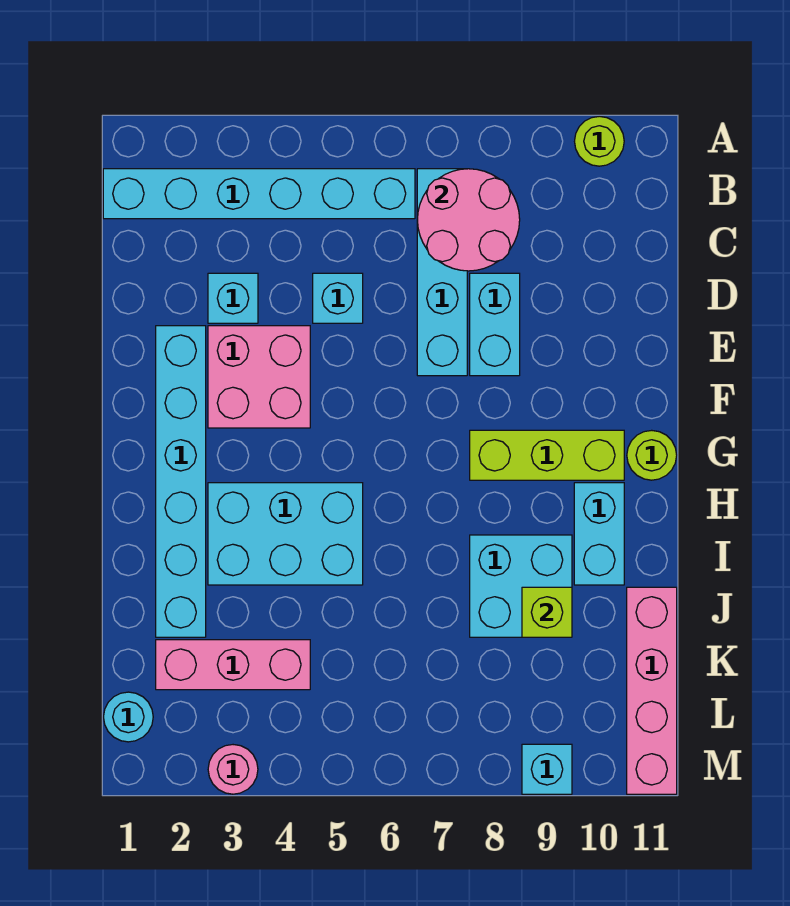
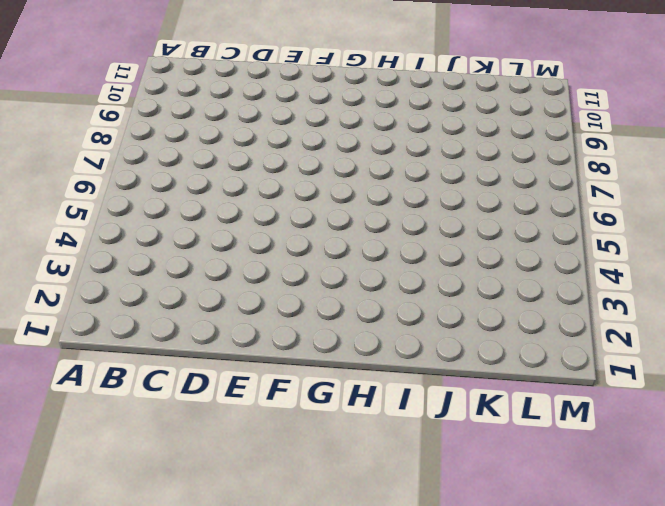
none -> lime round brick A10 level 1
none -> cyan brick B1:B6 level 1
none -> cyan brick B7:E7 level 1

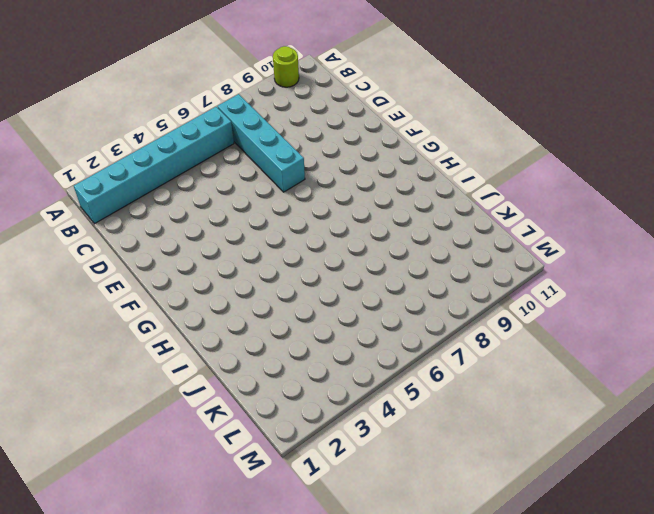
none -> cyan brick D3 level 1
none -> cyan brick D5 level 1
none -> cyan brick D8:E8 level 1

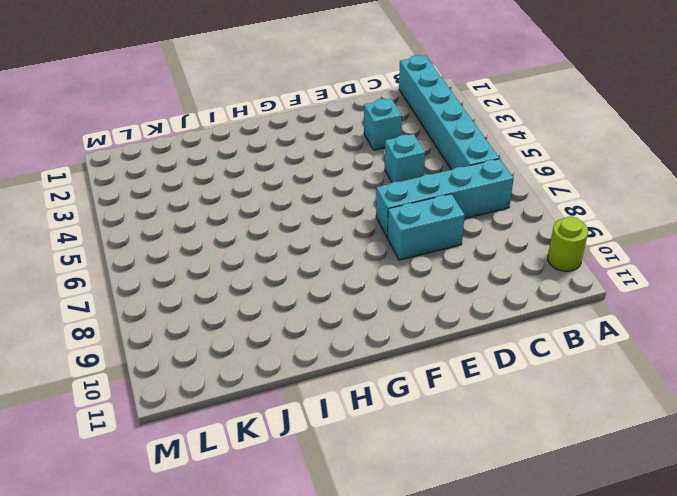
none -> cyan brick E2:J2 level 1
none -> pink brick E3:F4 level 1
none -> lime brick G8:G10 level 1

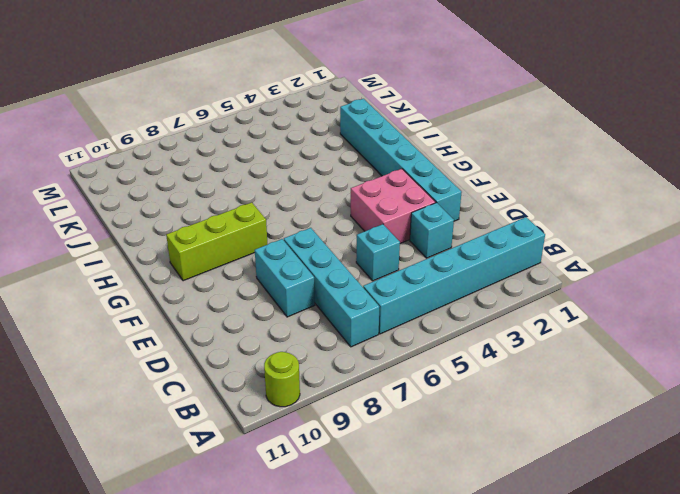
none -> lime round brick G11 level 1
none -> cyan brick H3:I5 level 1
none -> cyan brick H10:I10 level 1

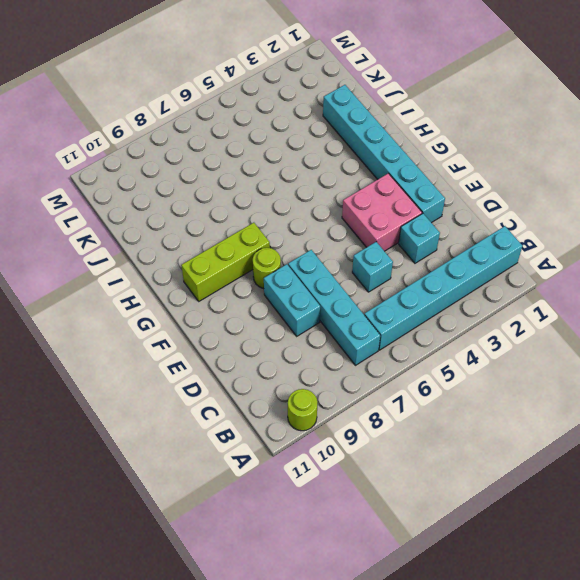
lime round brick F8 level 1 -> lime round brick G11 level 1
none -> cyan brick H3:I5 level 1
none -> cyan brick H10:I10 level 1
none -> cyan brick I8:J9 level 1

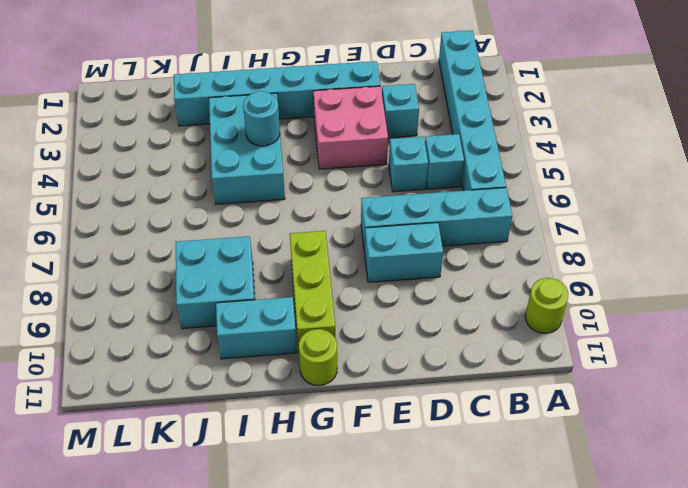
cyan brick C5 level 1 -> cyan brick M9 level 1
cyan round brick H4 level 2 -> cyan round brick L1 level 1
none -> pink brick J11:M11 level 1
none -> pink brick K2:K4 level 1
none -> pink round brick M3 level 1

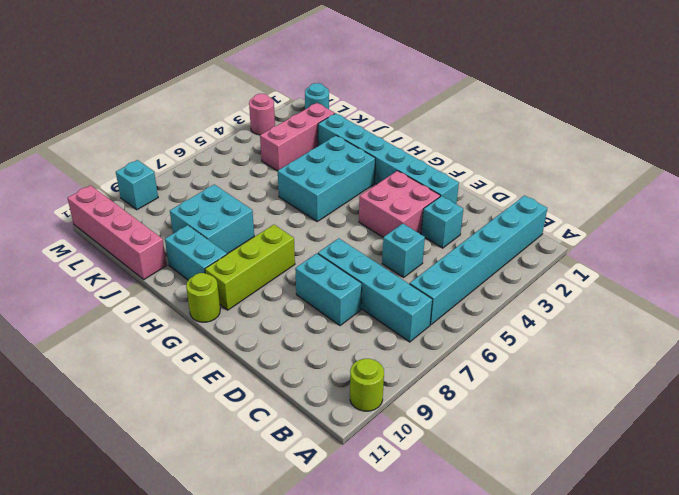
none -> pink round brick B7:C8 level 2
none -> lime brick J9 level 2

